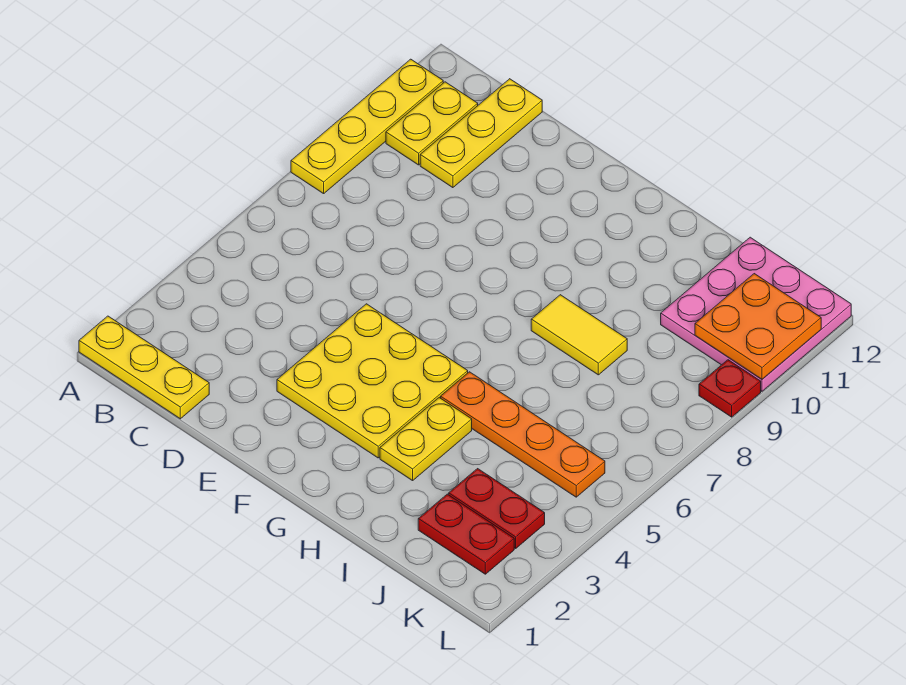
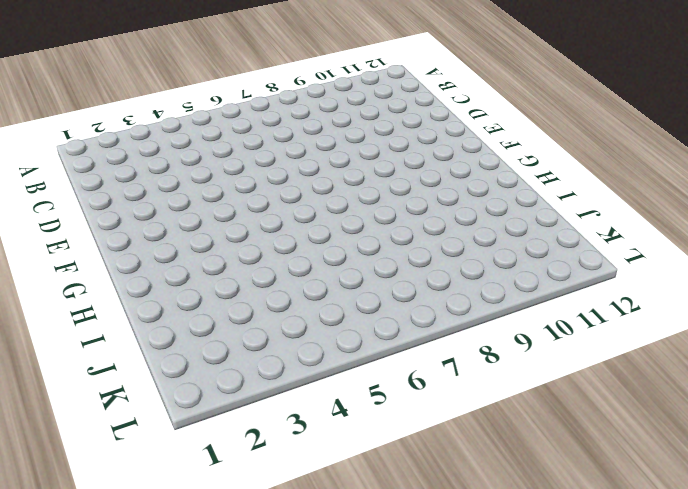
none -> yellow plate A1:C1 level 1
none -> yellow plate A8:A11 level 1
none -> yellow plate B10:B11 level 1

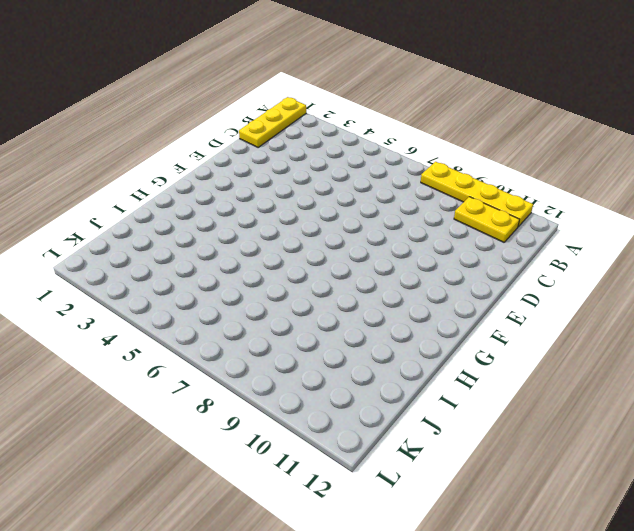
none -> yellow plate C10:C12 level 1
none -> yellow plate E3:G5 level 1
none -> yellow plate H3:H4 level 1

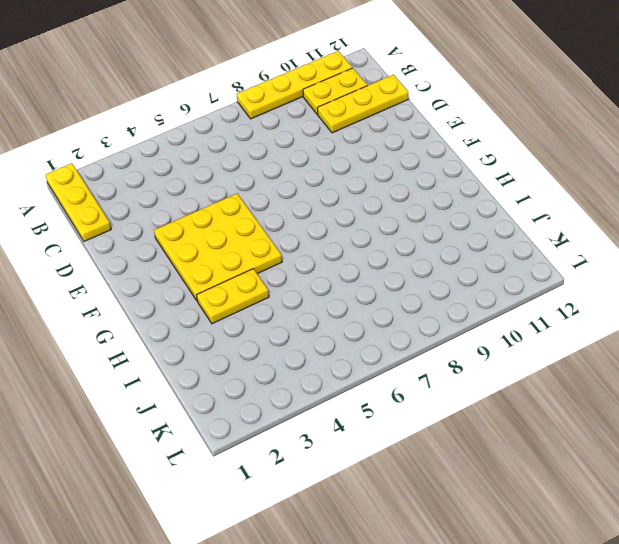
none -> orange plate H5:K5 level 1
none -> yellow tile H8:I8 level 1
none -> red plate J2:K2 level 1

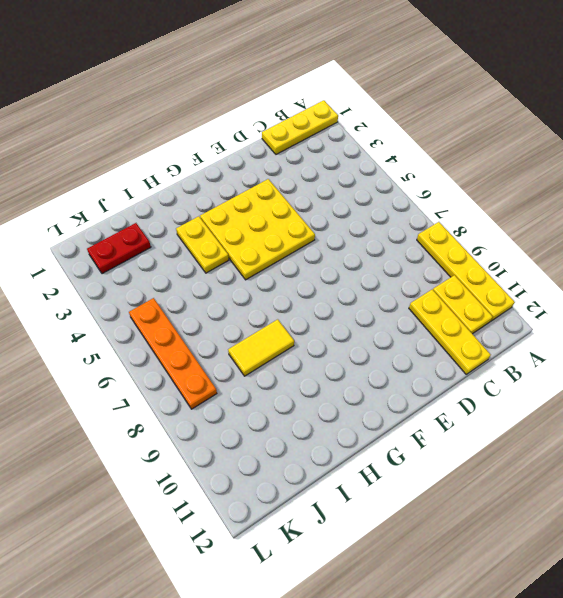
orange plate K5:K8 level 1 -> orange plate H5:K5 level 1
none -> red plate J3:K3 level 1
none -> pink plate J10:L12 level 1
none -> red plate L9 level 1

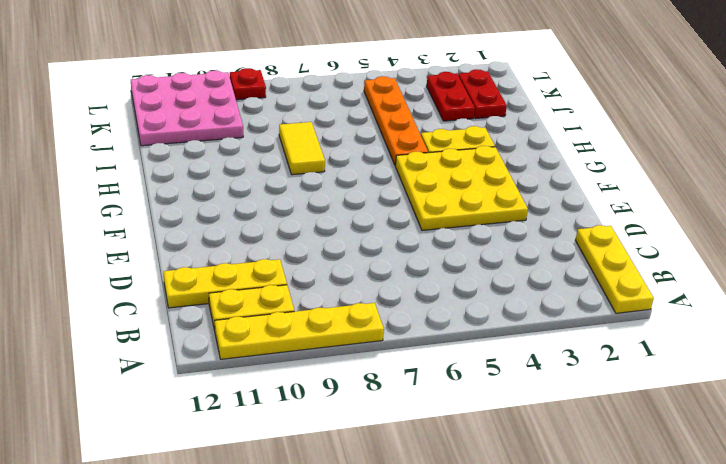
none -> orange plate K10:L11 level 2

